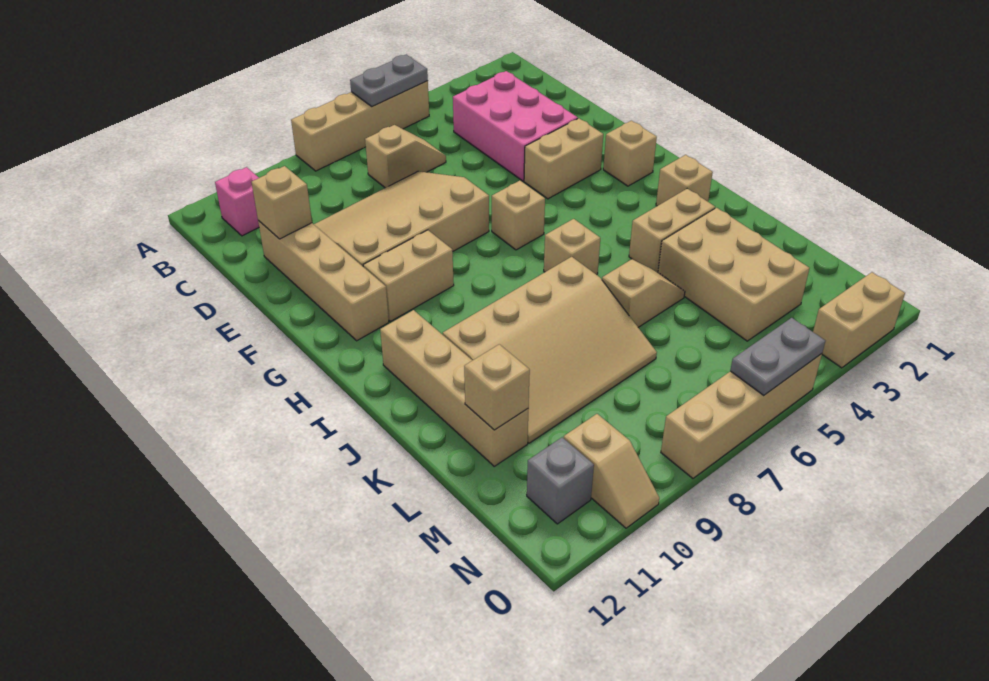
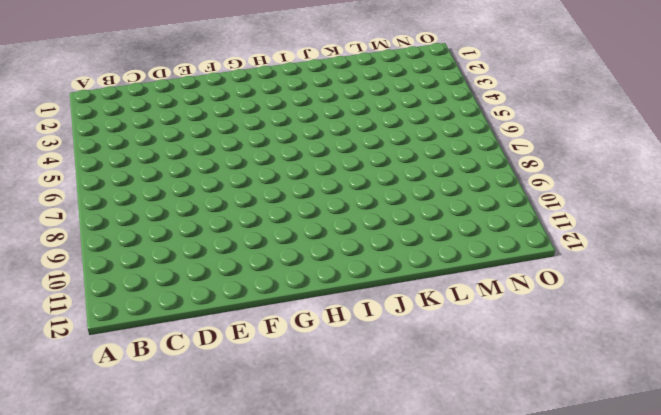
none -> tan brick A5:A8 level 1
none -> pink brick B11 level 1
none -> pink brick C3:E4 level 1

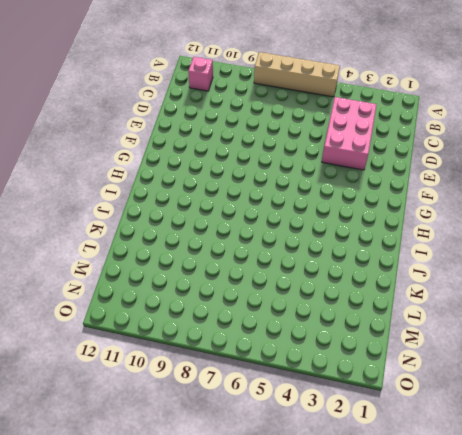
none -> tan slope C6:C7 level 1 top 7
none -> tan slope D7:F10 level 1 top F
none -> tan brick D11:G11 level 1

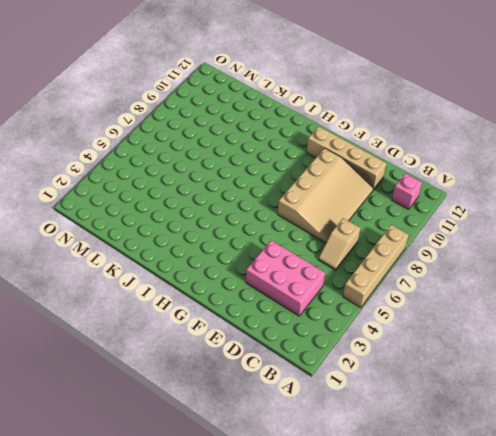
none -> tan brick F3:F4 level 1
none -> tan brick G2 level 1
none -> tan brick G6 level 1

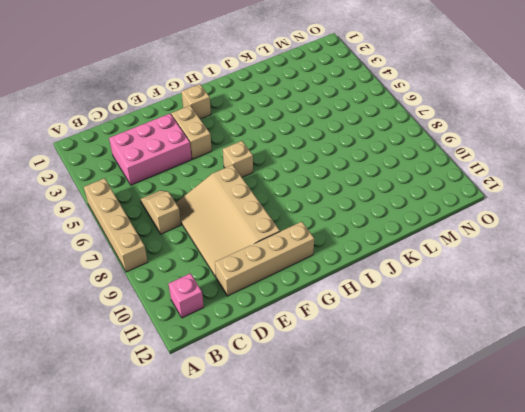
none -> tan brick G9:G10 level 1
none -> tan brick I2 level 1
none -> tan brick I6 level 1

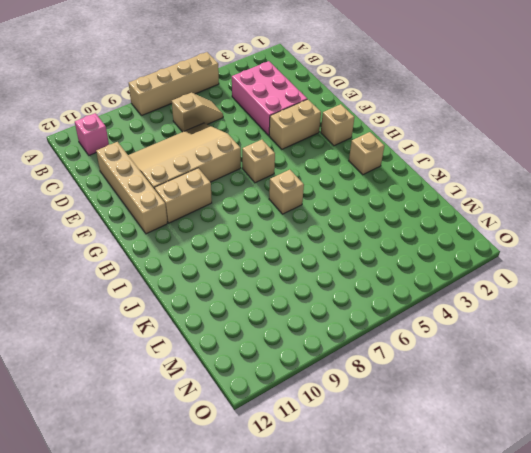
none -> tan brick I11:L11 level 1
none -> tan brick J3:J4 level 1
none -> tan slope J7:L10 level 1 top J

